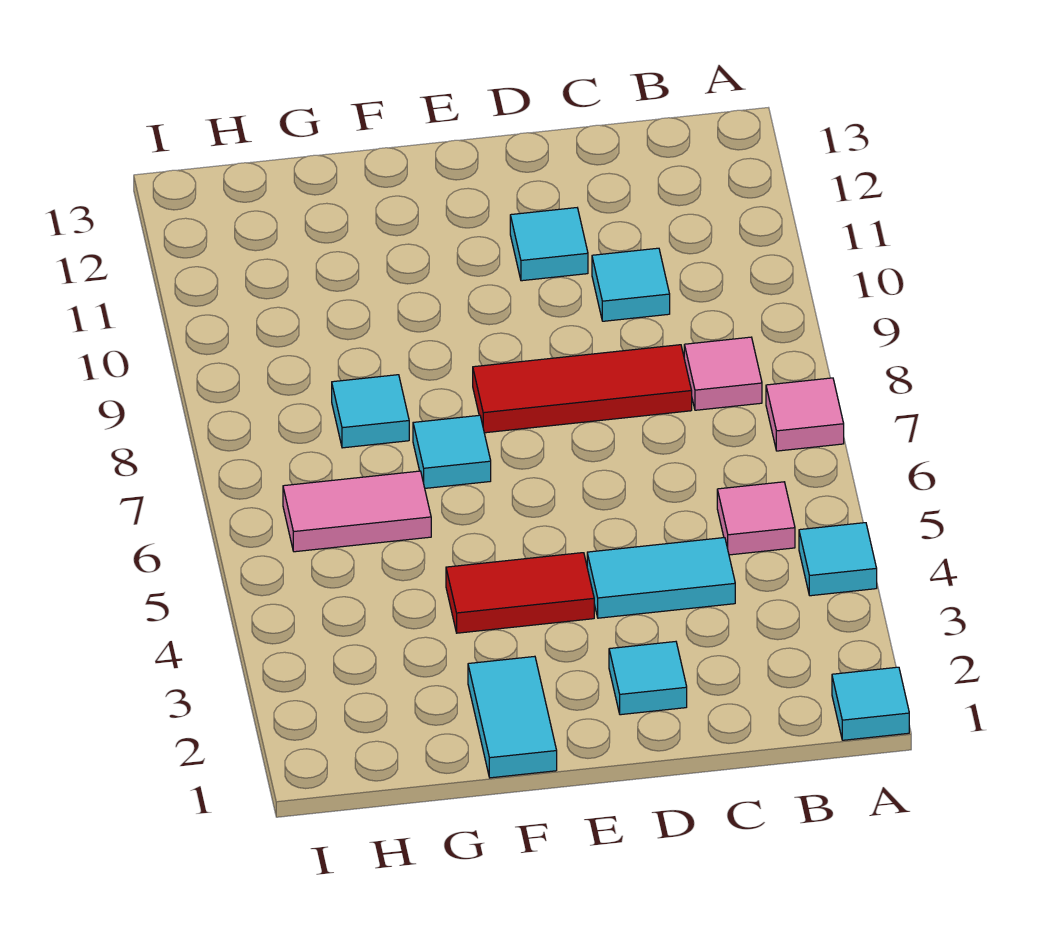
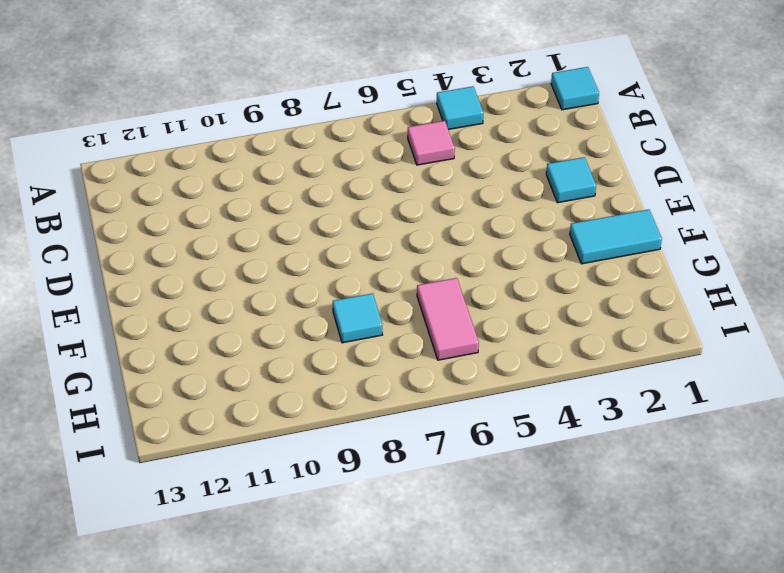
none -> pink tile A7 level 1
none -> pink tile B8 level 1
none -> cyan tile C4:D4 level 1

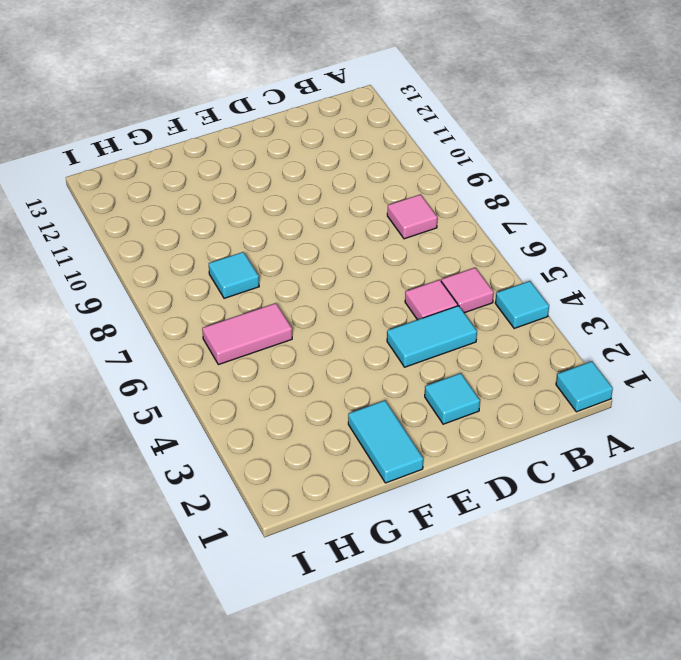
pink tile C5 level 1 -> pink tile A7 level 1
none -> red tile C8:E8 level 1
none -> cyan tile C10 level 1
none -> cyan tile D11 level 1

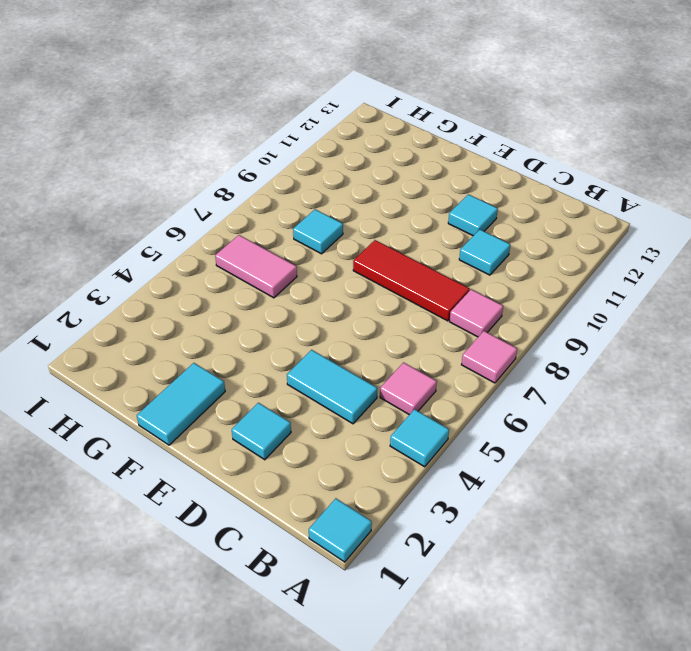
none -> red tile E4:F4 level 1
none -> cyan tile F7 level 1

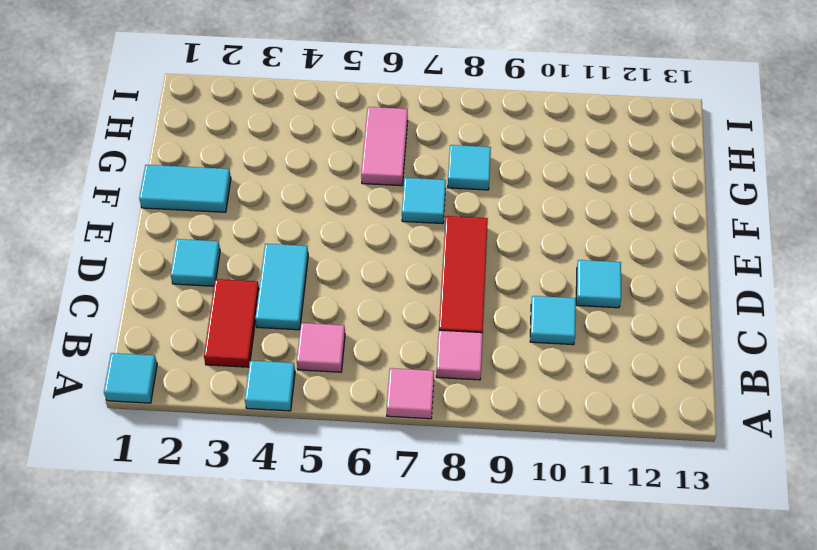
red tile B3:C3 level 1 -> red tile E4:F4 level 1

